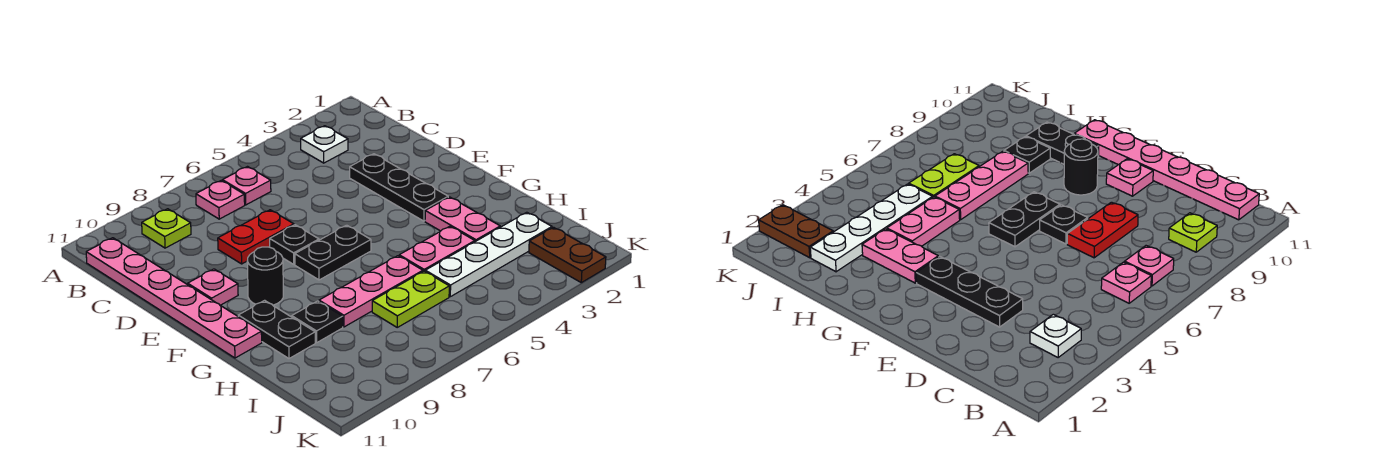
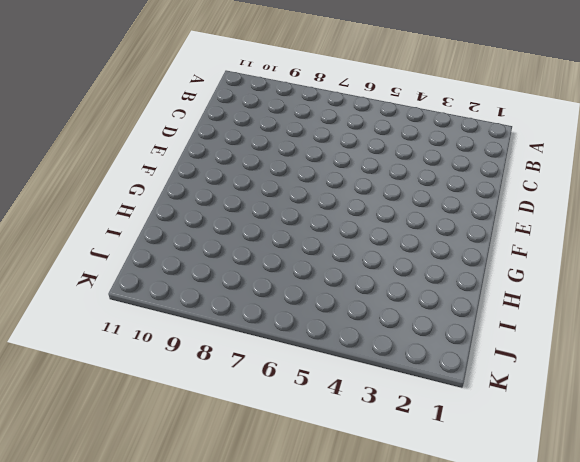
none -> white plate B3 level 1
none -> pink plate B6 level 1
none -> pink plate B7 level 1

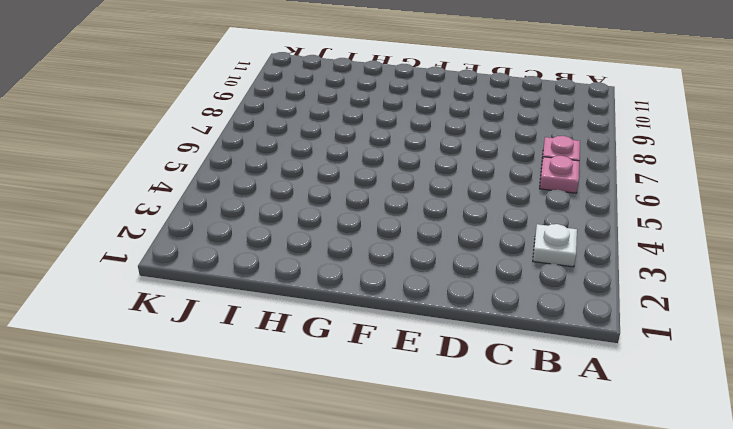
none -> lime plate B9 level 1
none -> pink plate B11:G11 level 1
none -> black plate D3:F3 level 1

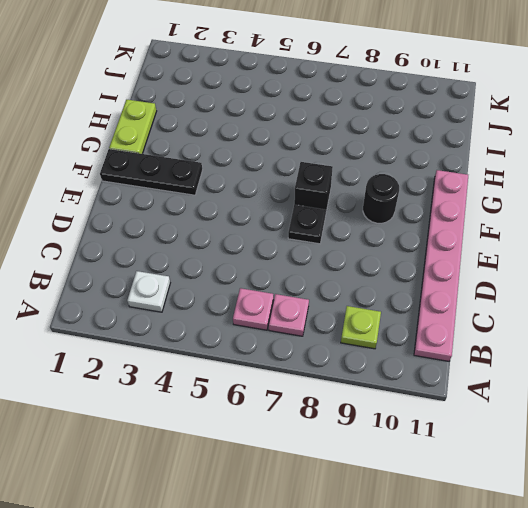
black plate F1:F3 level 1 -> black plate D3:F3 level 1
black brick F7 level 1 -> black plate F6:F7 level 1
lime plate G1:H1 level 1 -> lime plate I6:I7 level 1
none -> red plate D7:D8 level 1
none -> pink plate E10 level 1
none -> pink plate G3:H3 level 1

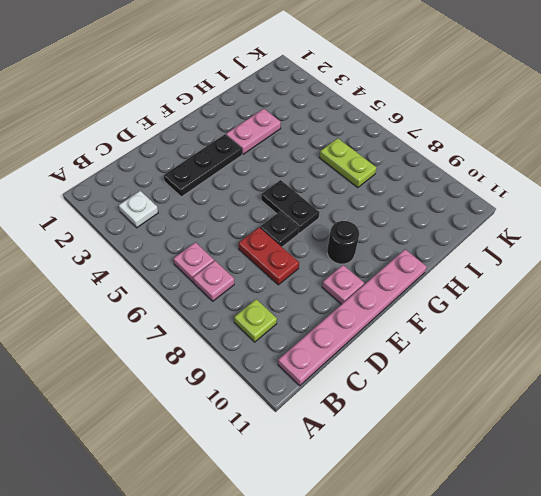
none -> black plate G10:H10 level 1
none -> pink plate H4:H5 level 1
none -> pink plate H6:H8 level 1

